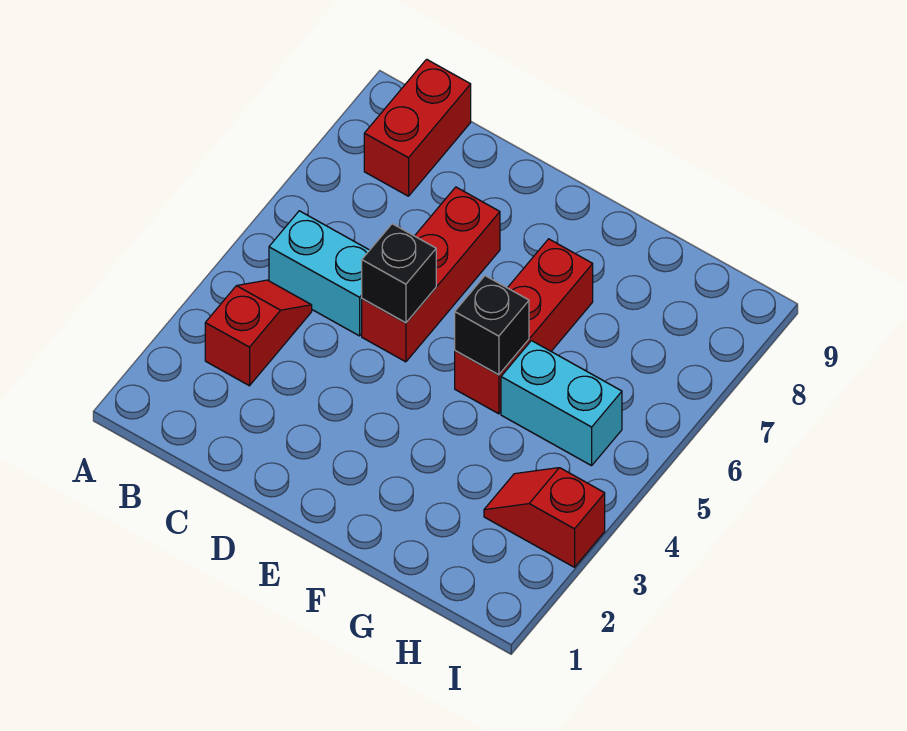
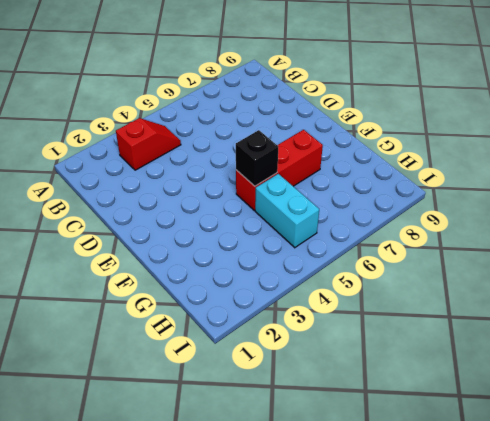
none -> cyan brick B5:C5 level 1
none -> red brick B8:B9 level 1

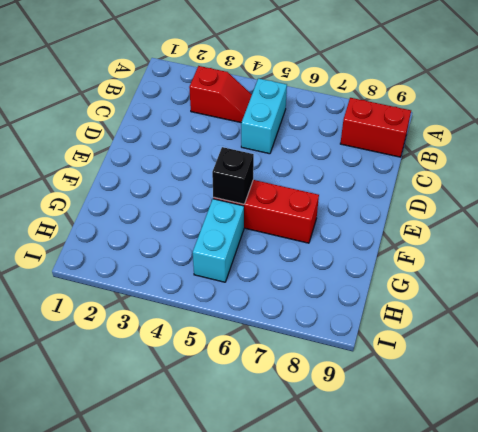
none -> red brick D5:D7 level 1
none -> red slope H3:I3 level 1 top I

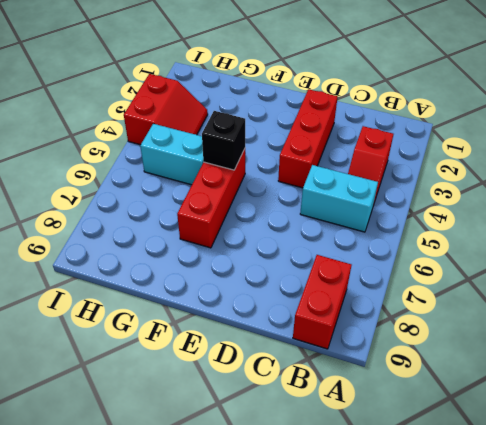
red brick D2:D4 level 1 -> red brick D5:D7 level 1
red slope H3:I4 level 1 top I -> red slope H3:I3 level 1 top I
none -> black brick D5 level 2

